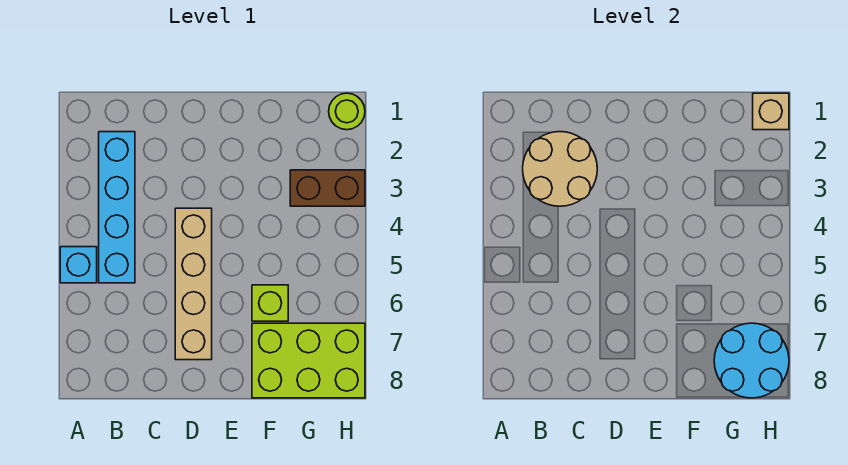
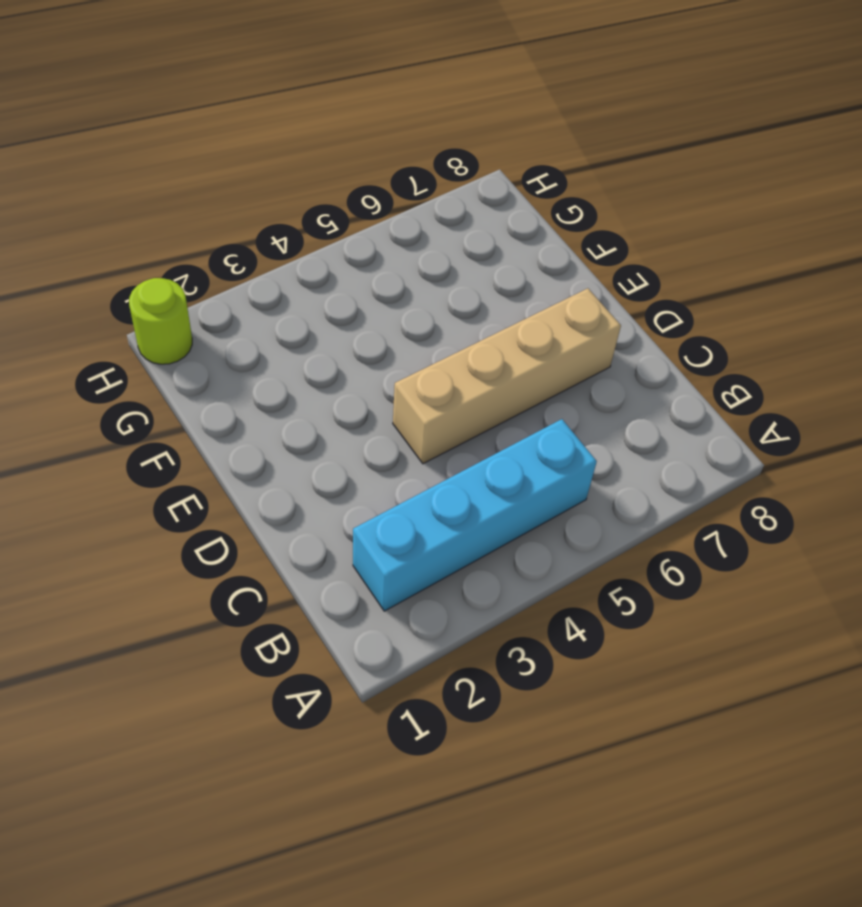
none -> cyan brick A5 level 1
none -> lime brick F6 level 1

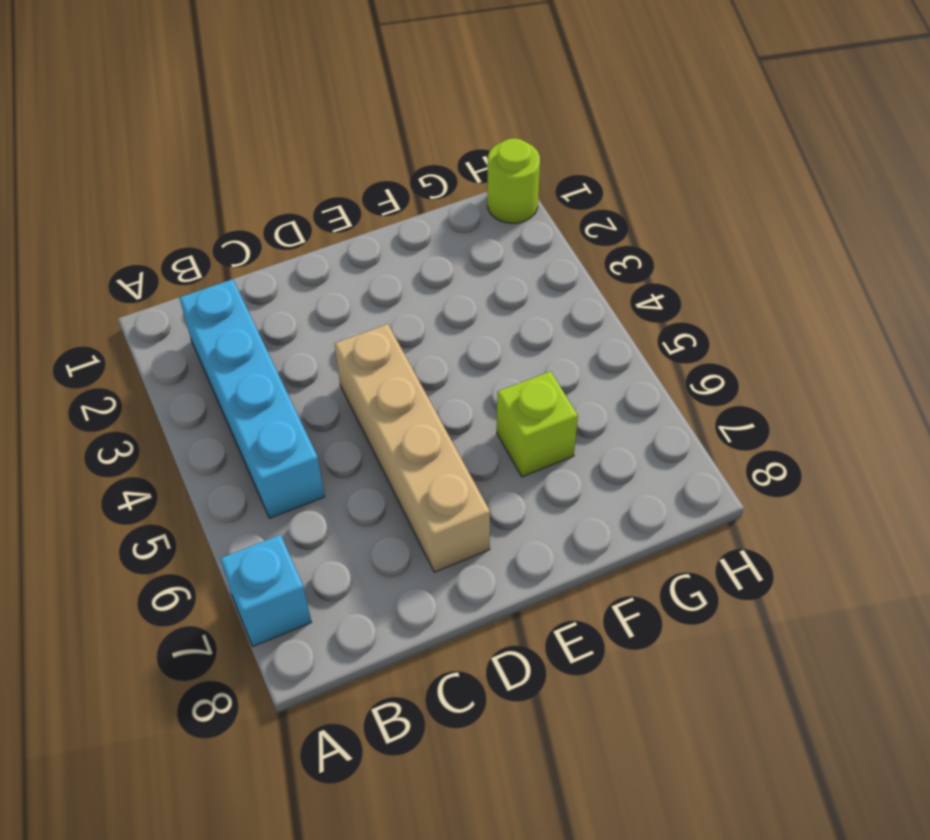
cyan brick A7 level 1 -> cyan brick A5 level 1
none -> lime brick F7:H8 level 1
none -> brown brick G3:H3 level 1

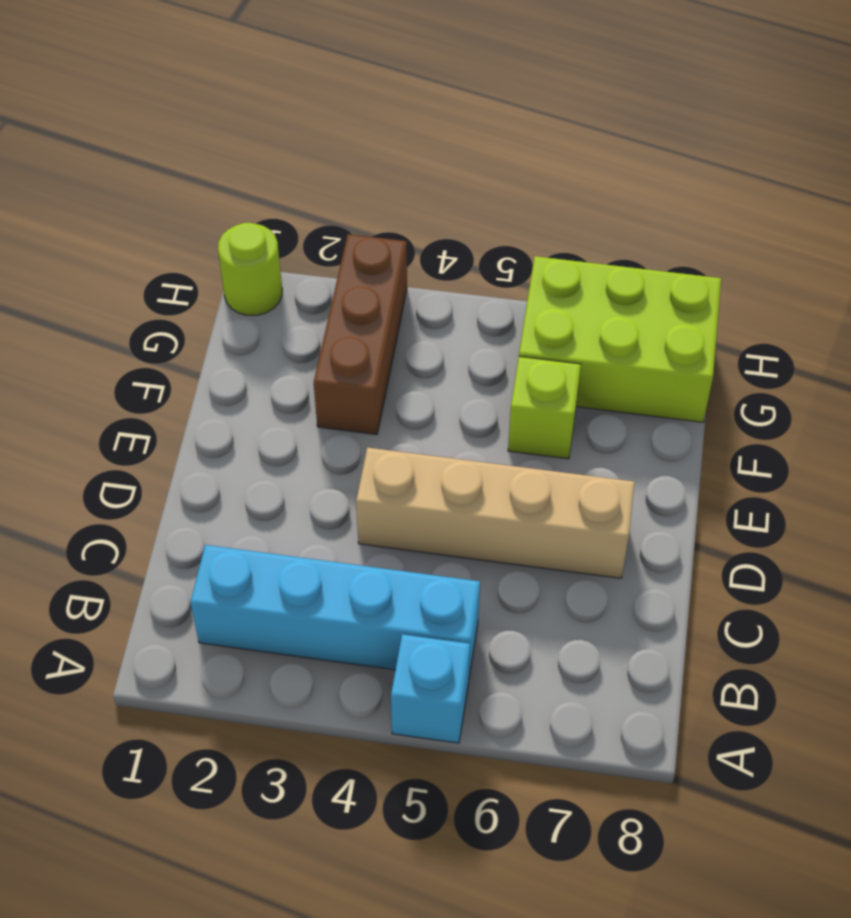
brown brick F3:H3 level 1 -> brown brick G3:H3 level 1
lime brick G6:H8 level 1 -> lime brick F7:H8 level 1
none -> tan round brick B2:C3 level 2
none -> cyan round brick G7:H8 level 2

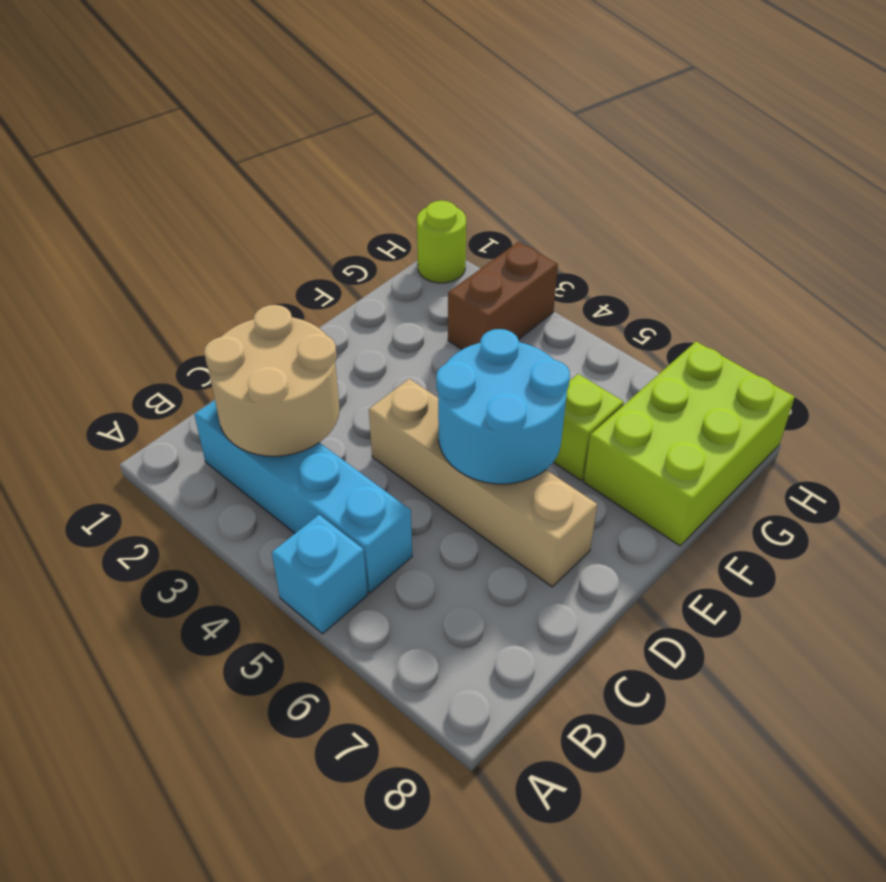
cyan round brick D5:E6 level 2 -> cyan round brick G7:H8 level 2
none -> tan brick H1 level 2

